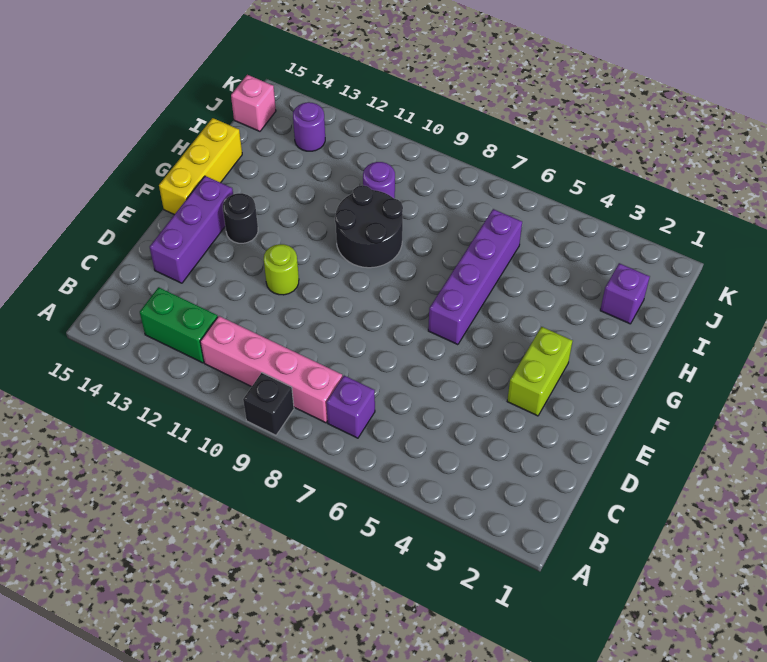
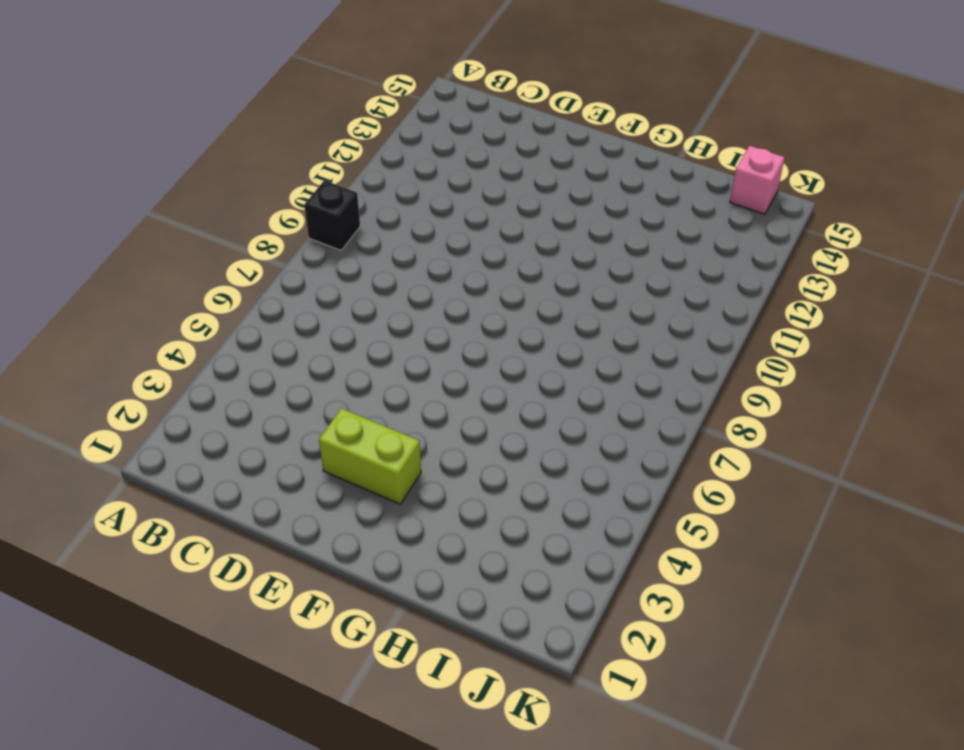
none -> purple brick B7 level 1
none -> pink brick B8:B11 level 1
none -> green brick B12:B13 level 1

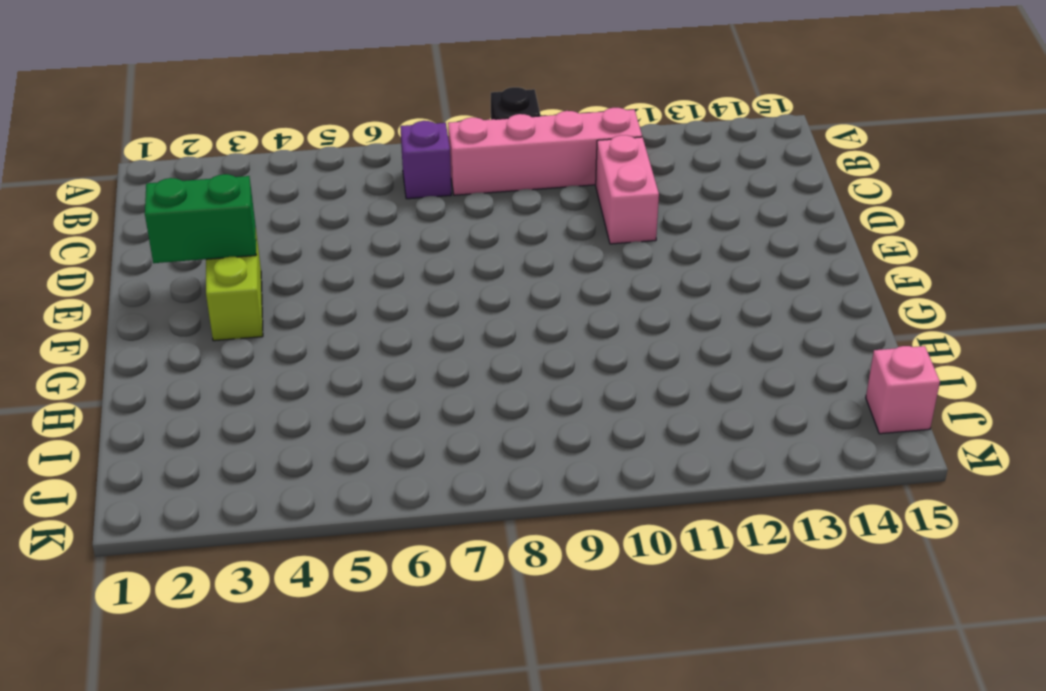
pink brick C11:D11 level 1 -> none
green brick E2:E3 level 2 -> green brick B12:B13 level 1
none -> purple brick D14:F14 level 1
none -> lime round brick E11 level 1
none -> purple brick F6:I6 level 1

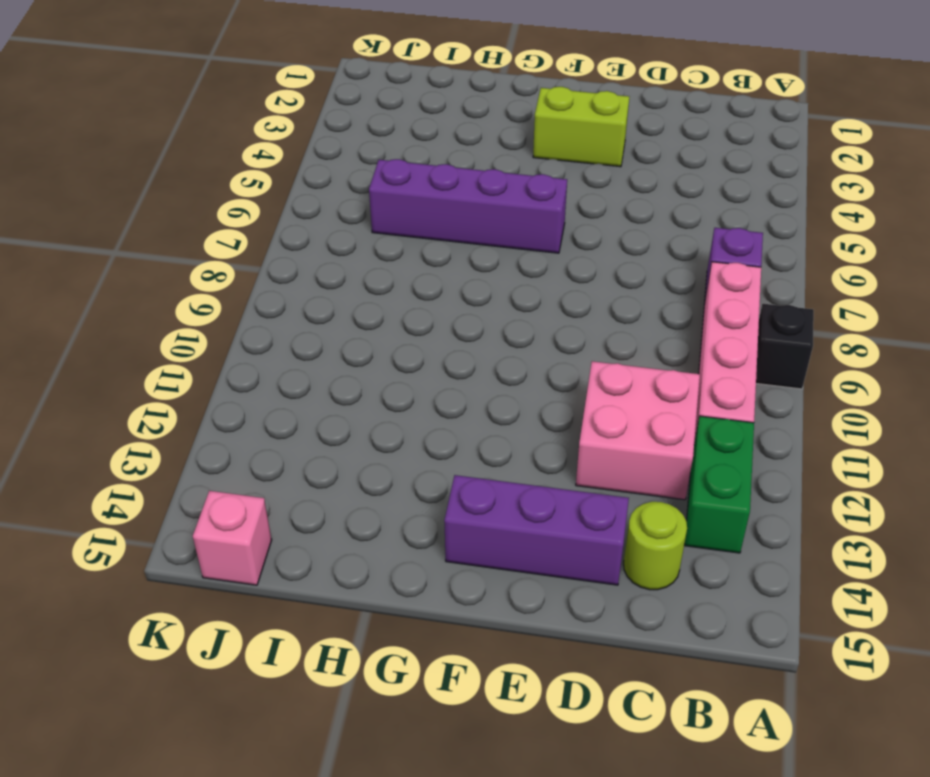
pink brick C11:D12 level 1 -> none
lime round brick C14 level 1 -> lime round brick E11 level 1
none -> black round brick F13 level 1
none -> yellow brick F15:H15 level 1
none -> black round brick G9:H10 level 1

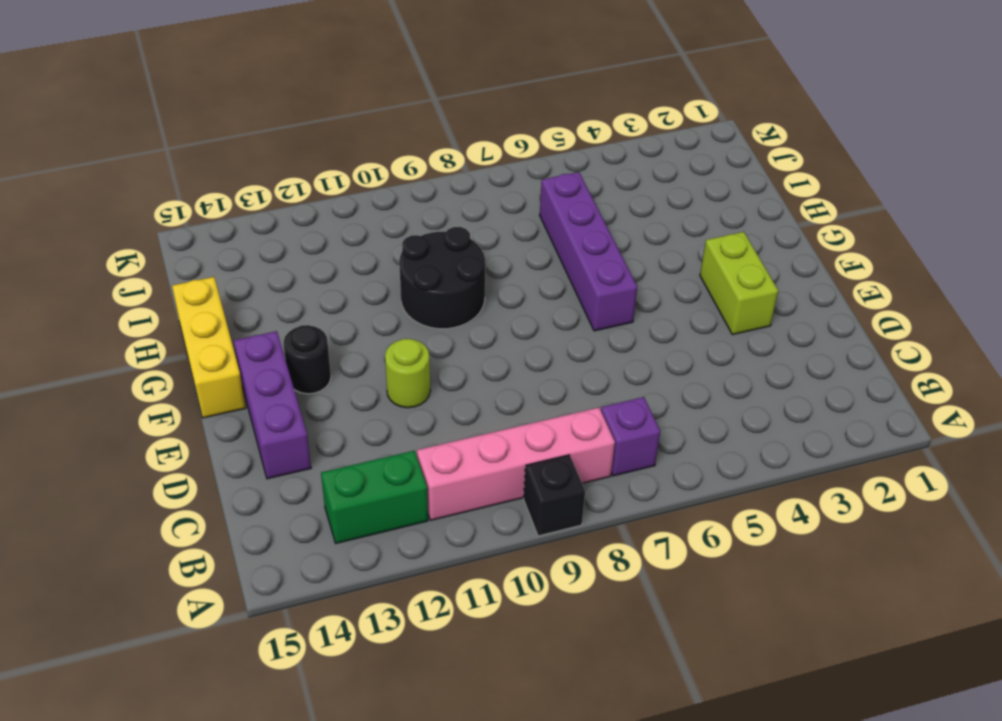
none -> purple brick I2 level 1
none -> purple round brick I10 level 1
none -> purple round brick J13 level 1

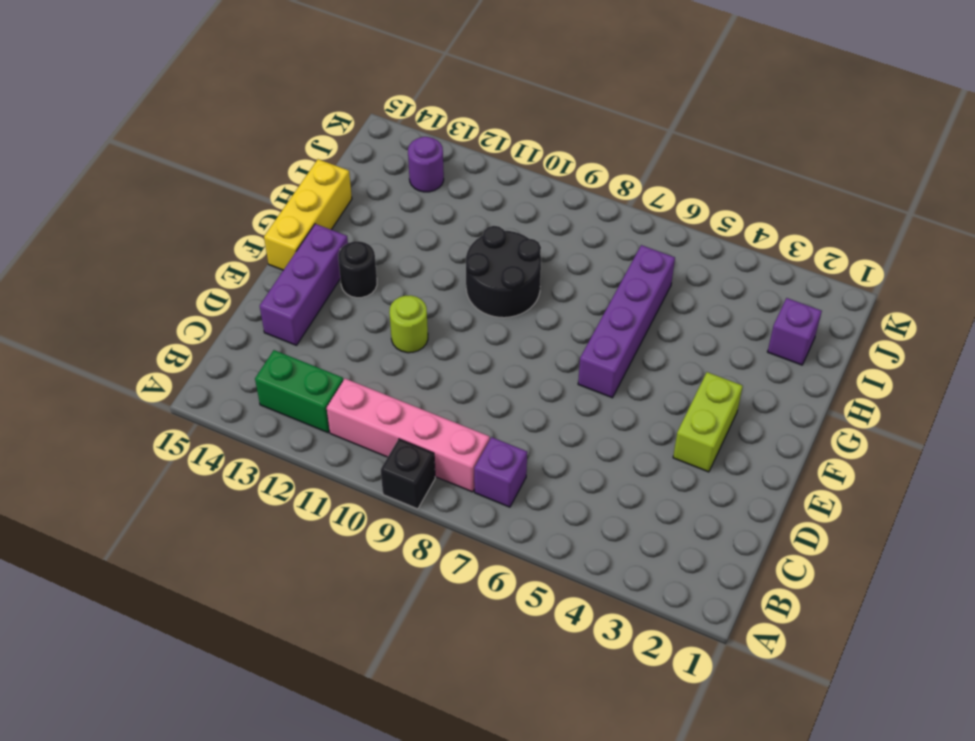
none -> purple round brick I10 level 1
none -> pink brick J15 level 1

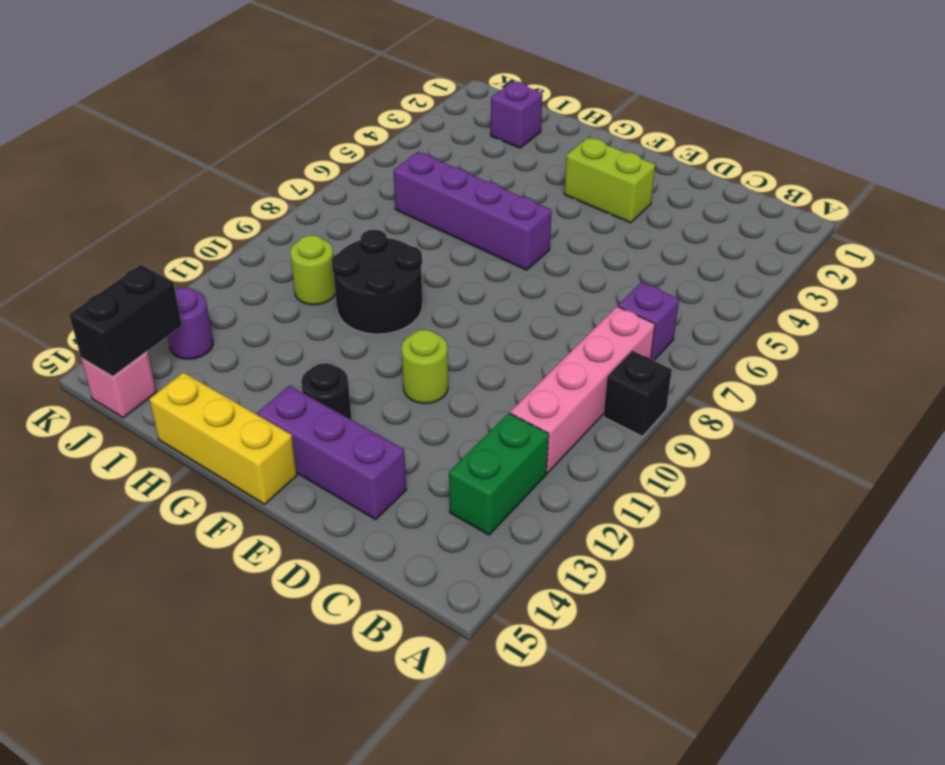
lime round brick I10 level 1 -> purple round brick I10 level 1
black brick J14:J15 level 2 -> none

